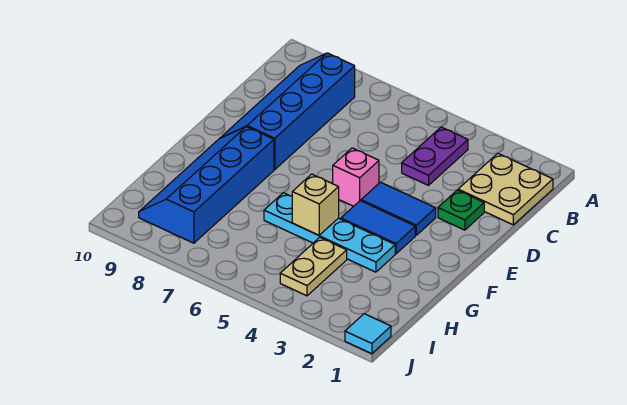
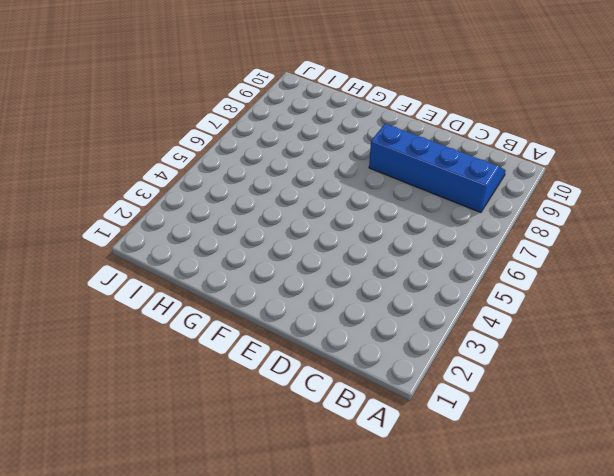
none -> tan plate B1:C2 level 1
none -> purple plate B4:C4 level 1
none -> green plate D2 level 1

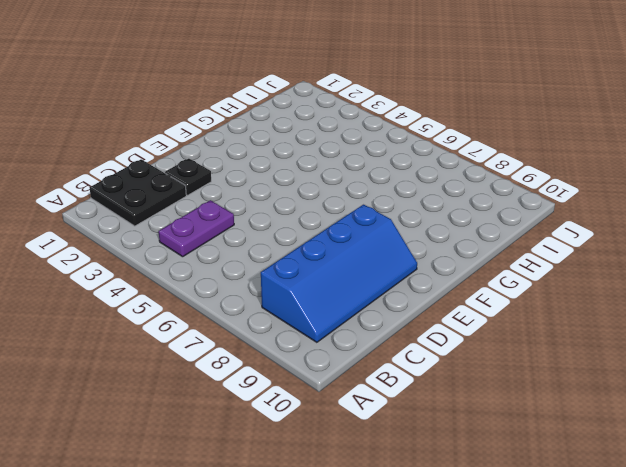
black plate B1:C2 level 1 -> tan plate B1:C2 level 1
black plate D2 level 1 -> green plate D2 level 1
none -> blue tile E3:E4 level 1
none -> pink brick E5 level 1
none -> blue tile F3:F4 level 1

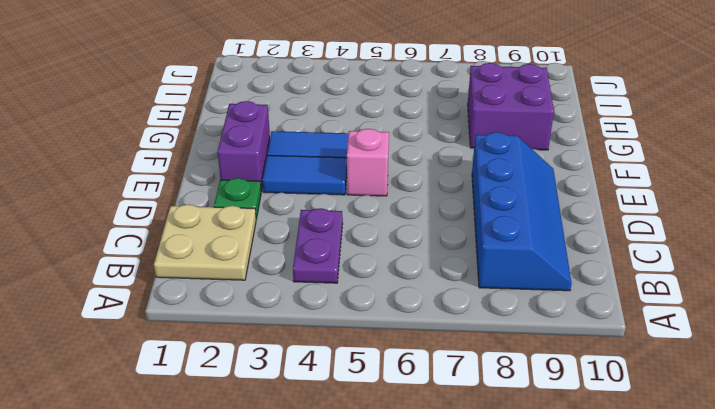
purple brick E2:F2 level 1 -> none
purple brick G8:H9 level 1 -> blue slope F8:I9 level 1 top 8
none -> cyan plate G3:G6 level 1
none -> tan plate H4:I4 level 1
none -> cyan tile J1 level 1

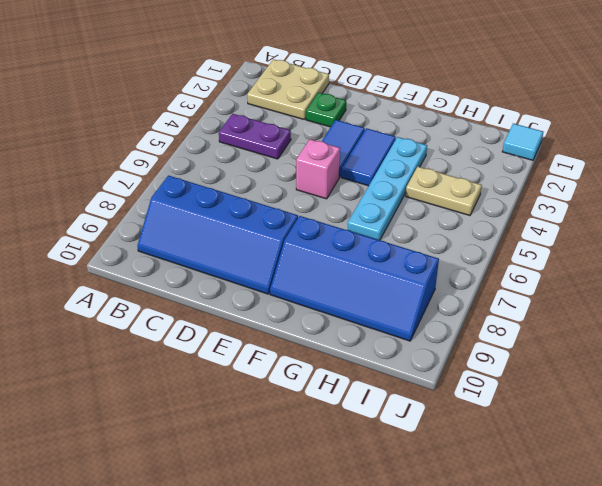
none -> tan brick G5 level 2

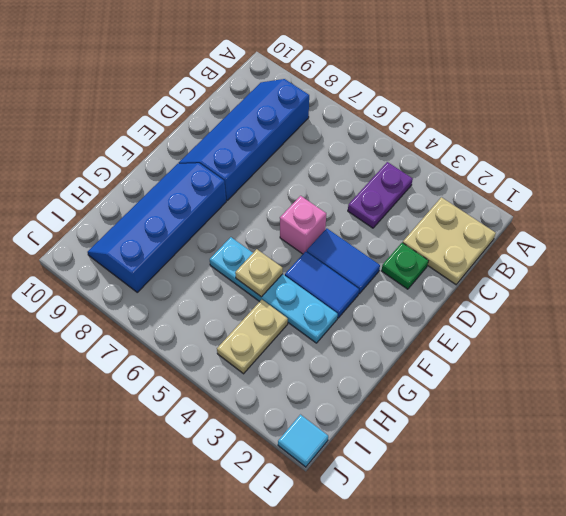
tan plate G5 level 2 -> tan brick G5 level 2

